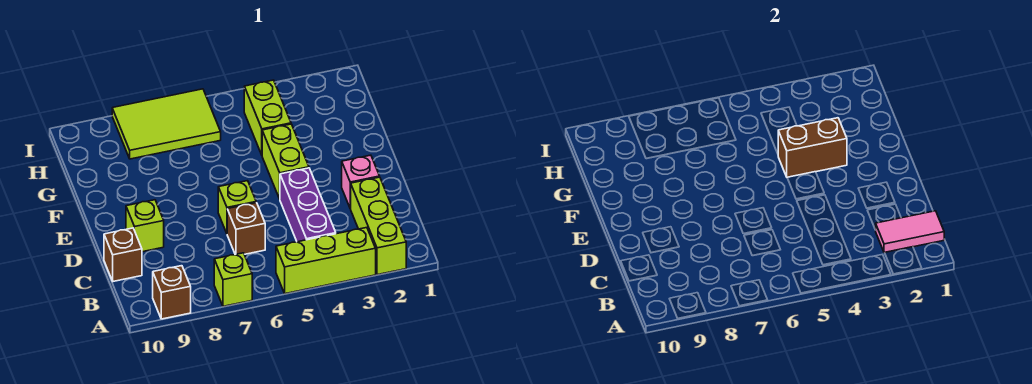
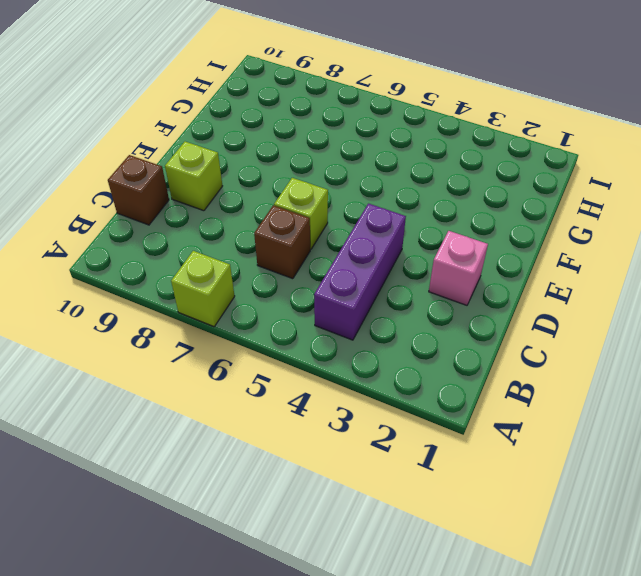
none -> lime brick A2:C2 level 1
none -> lime brick A3:A5 level 1
none -> brown brick A9 level 1

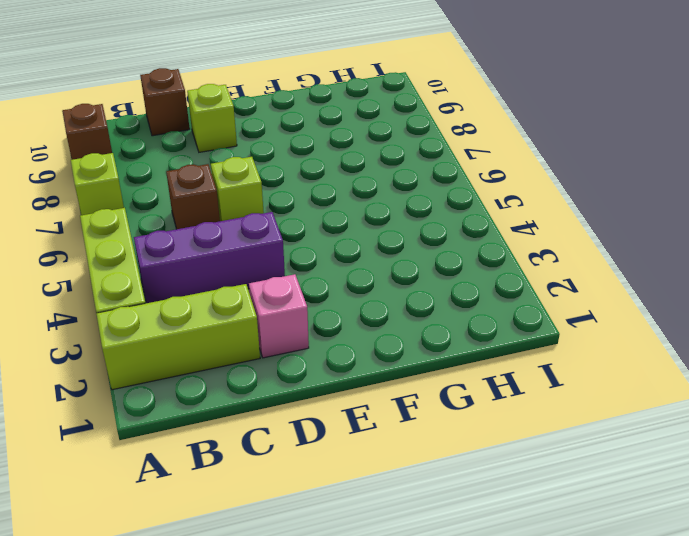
none -> lime brick E4:F4 level 1
none -> lime brick G4:H4 level 1
none -> lime tile H6:I8 level 1

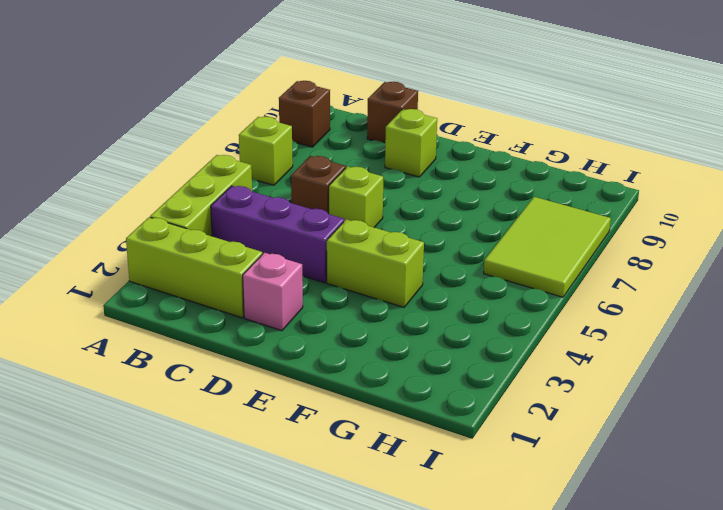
none -> lime brick G4:H4 level 1
none -> pink tile B1:B2 level 2
none -> brown brick F3:F4 level 2

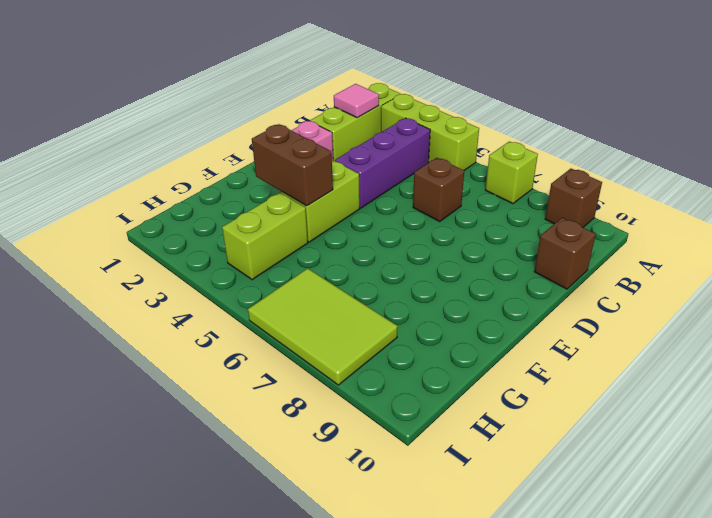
pink tile B2 level 2 -> pink tile B1:B2 level 2
none -> lime brick D6 level 1
none -> lime brick D9 level 1

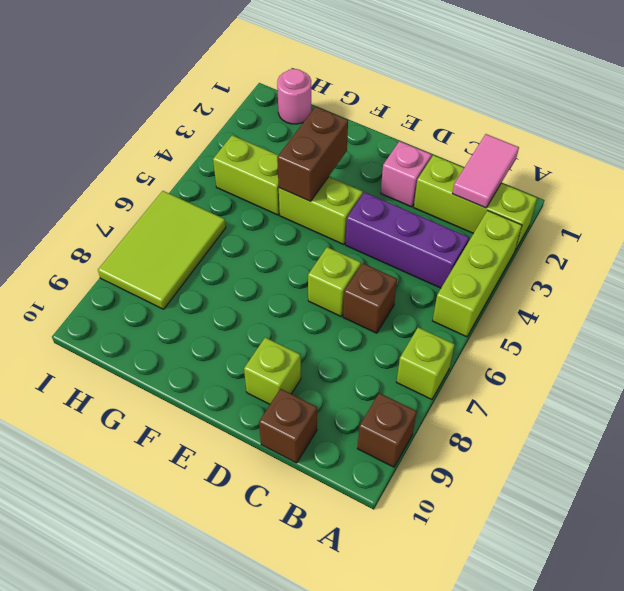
pink round brick H1 level 1 -> none

